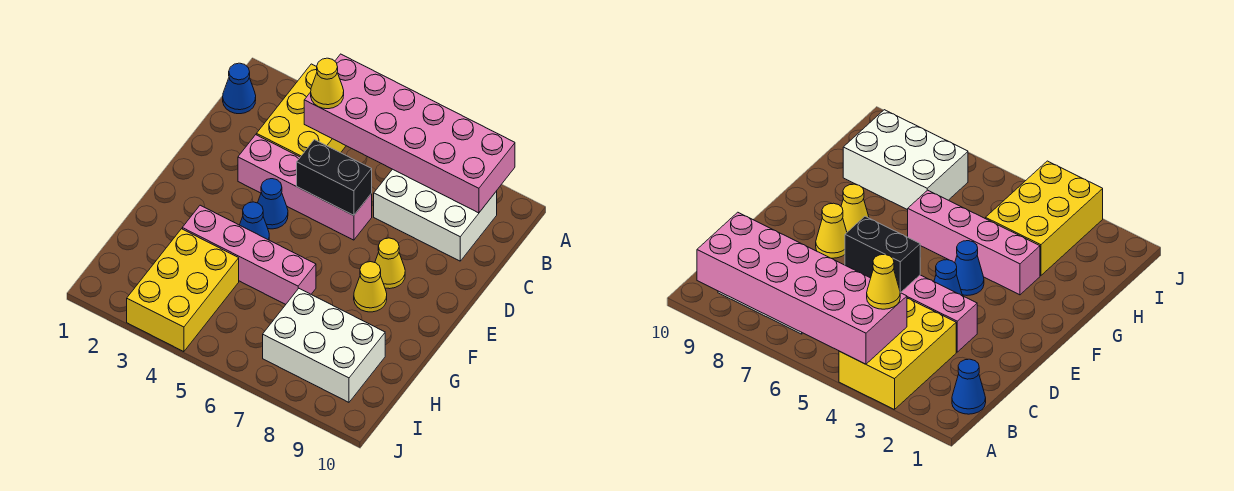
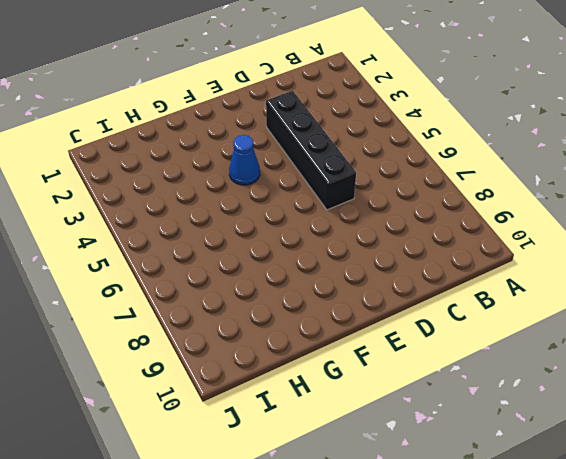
black brick D3:D6 level 1 -> pink brick D3:D6 level 1
none -> yellow brick A3:C4 level 1
none -> blue cone B1 level 1
none -> white brick B7:C9 level 1

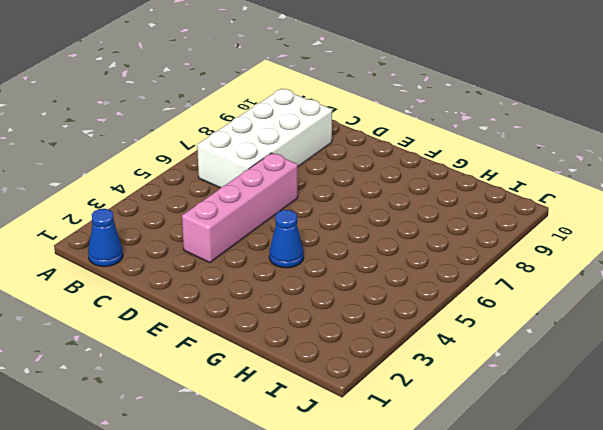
white brick B6:C9 level 1 -> white brick B7:C9 level 1
none -> yellow brick A3:C4 level 1
none -> blue cone E4 level 1
none -> yellow cone E8 level 1

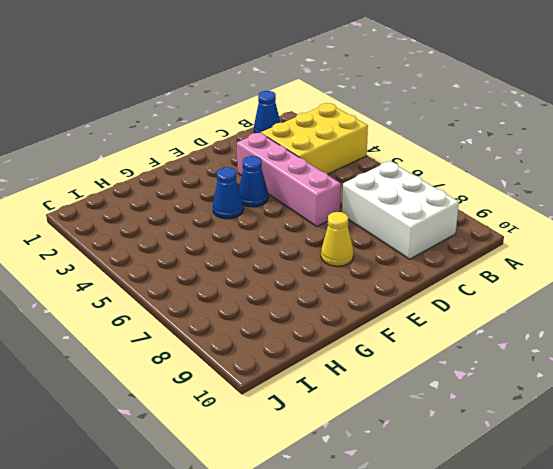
none -> yellow cone F8 level 1
none -> pink brick G3:G6 level 1
none -> yellow brick H3:J4 level 1

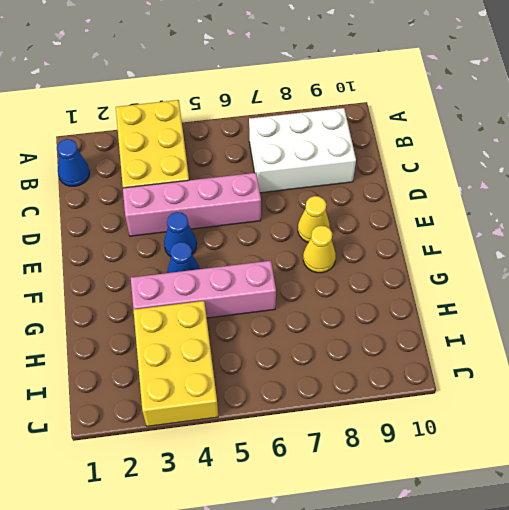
none -> white brick H7:I9 level 1
none -> pink brick A4:B9 level 2
none -> black brick D5:D6 level 2

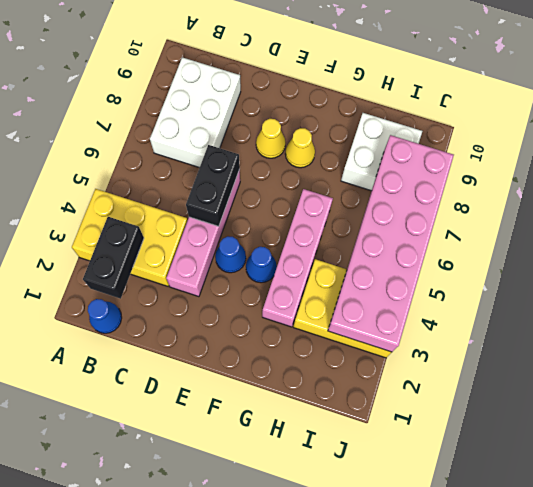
black brick B2:B3 level 2 -> none
white brick H8:I9 level 1 -> white brick H7:I9 level 1
pink brick I3:J8 level 2 -> pink brick A4:B9 level 2
none -> yellow cone B4 level 3

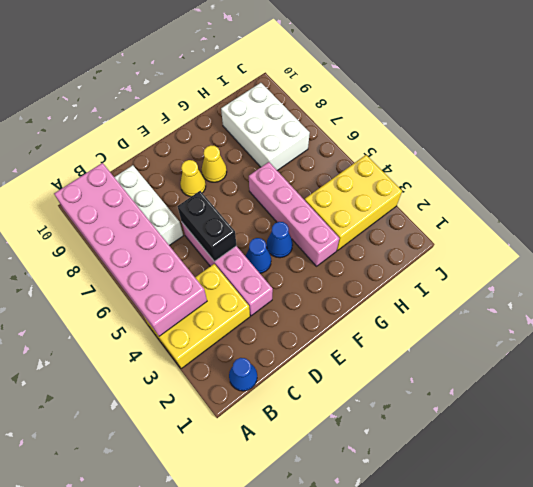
none -> yellow cone B4 level 3

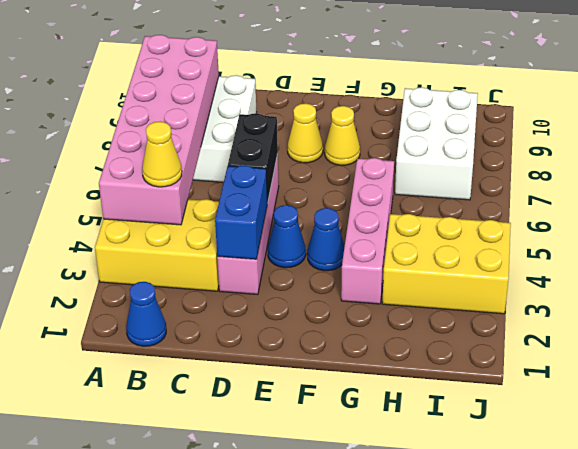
blue brick D3:D4 level 2 -> none

